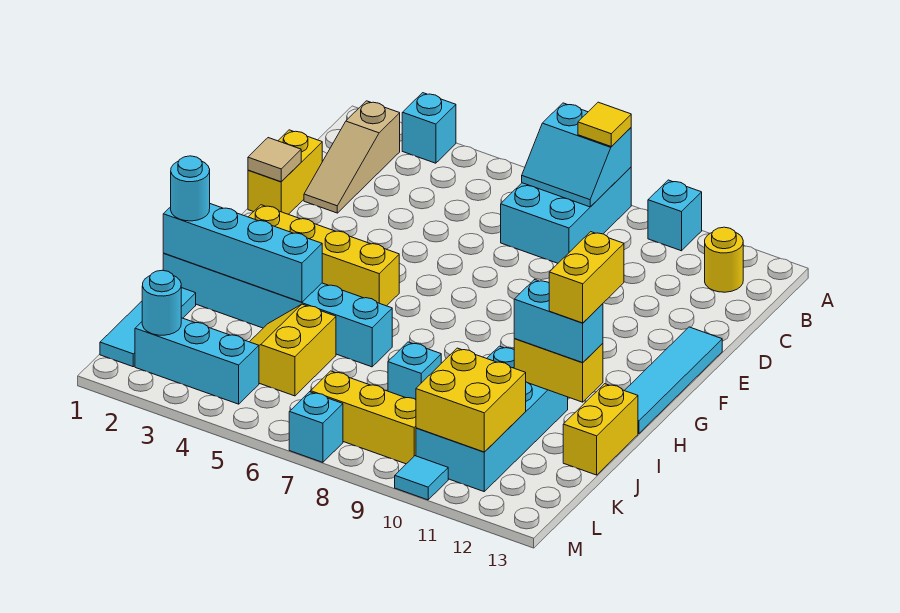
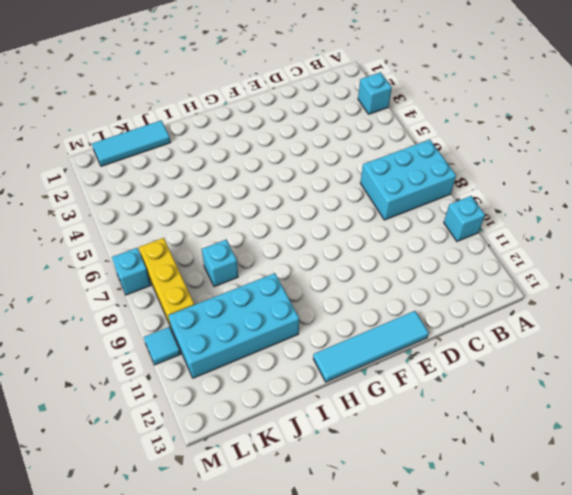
none -> tan slope B2:D2 level 1 top B
none -> yellow round brick B12 level 1
none -> yellow brick D1:E1 level 1

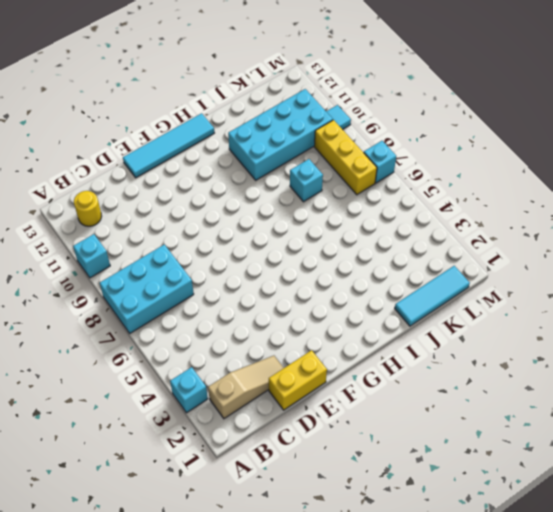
none -> yellow brick G2:G5 level 1
none -> cyan brick I1:I6 level 1
none -> yellow brick I13:J13 level 1

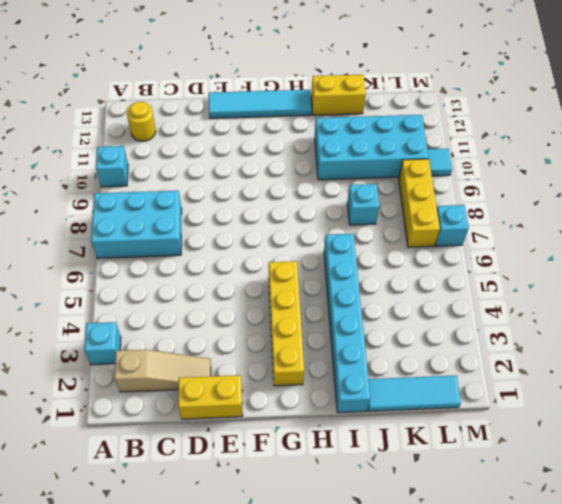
none -> yellow slope J4:K5 level 1 top 5
none -> cyan brick L2:L4 level 1
none -> cyan slope A7:B8 level 2 top A

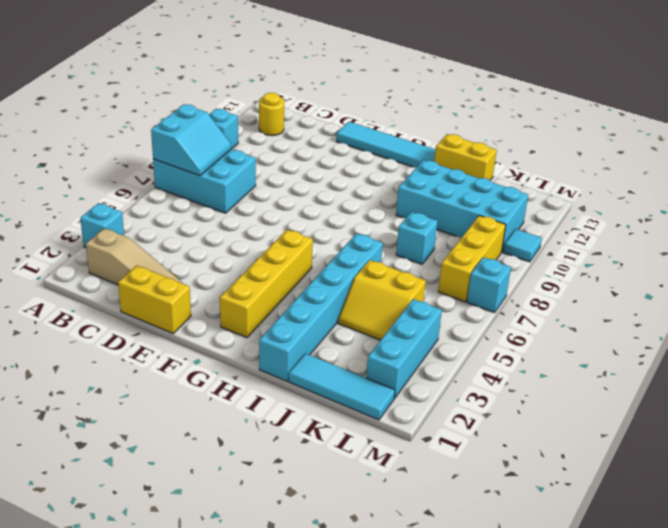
none -> tan tile E1 level 2
none -> cyan brick I1:I4 level 2
none -> yellow brick I11:I12 level 2

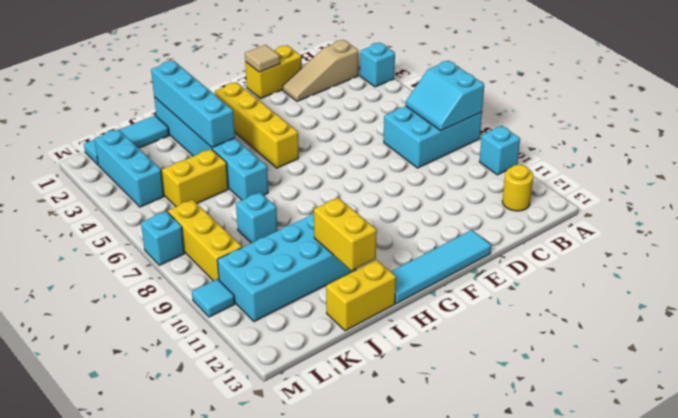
none -> yellow brick K10:L11 level 2
none -> cyan round brick L2 level 2
none -> yellow tile A8 level 3

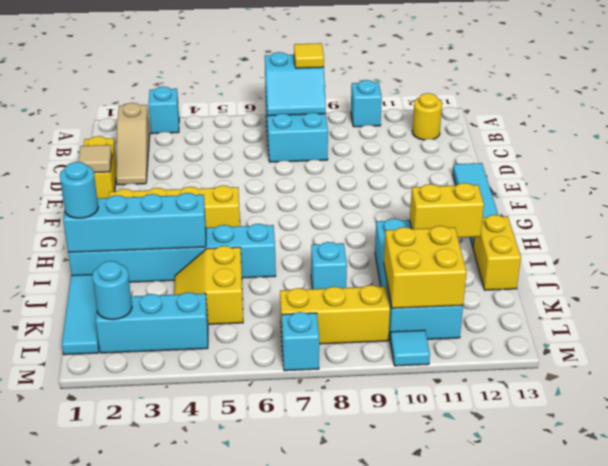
none -> cyan brick I11:I12 level 3
none -> yellow brick H12:I12 level 4

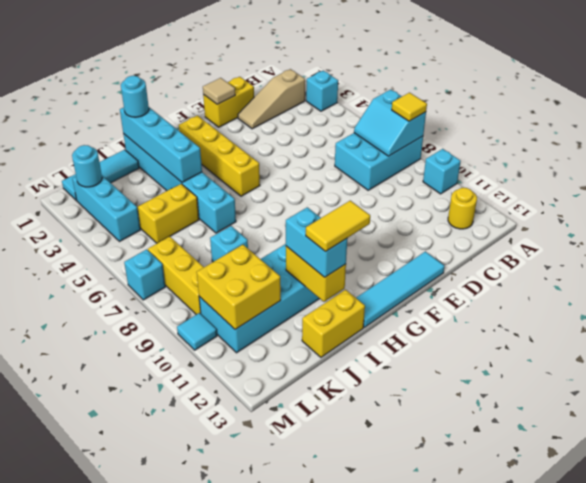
yellow tile H12:I12 level 4 -> yellow brick H12:I12 level 4

